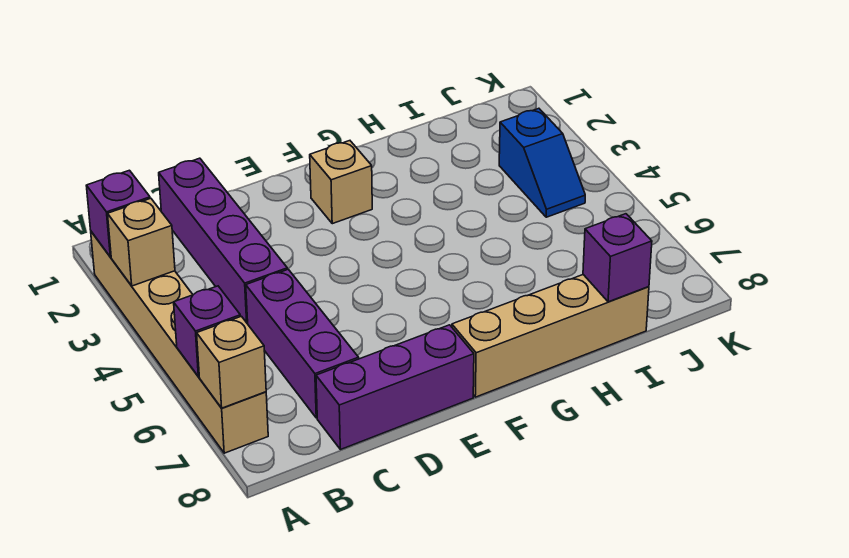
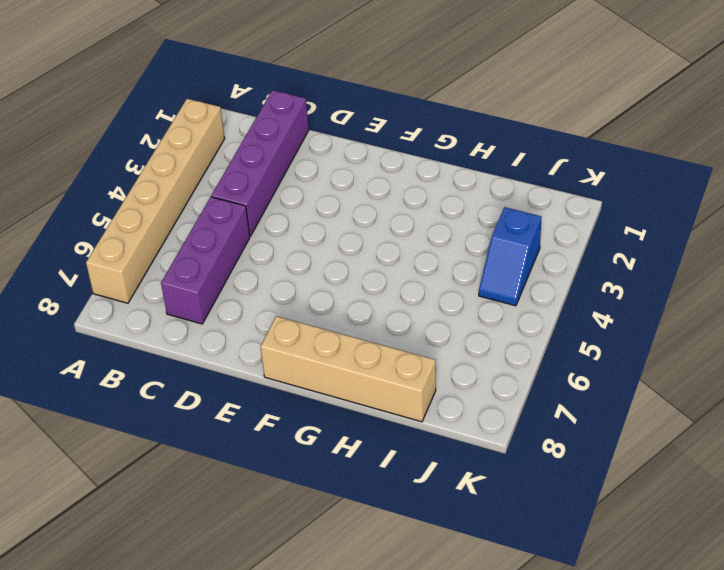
none -> purple brick C8:E8 level 1
none -> tan brick F2 level 1
none -> purple brick A2 level 2

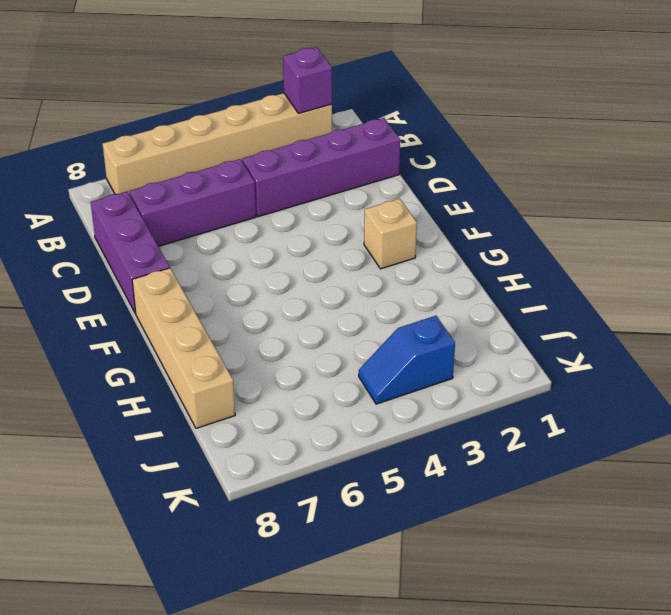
none -> tan brick A3 level 2
none -> purple brick A6 level 2
none -> tan brick A7 level 2

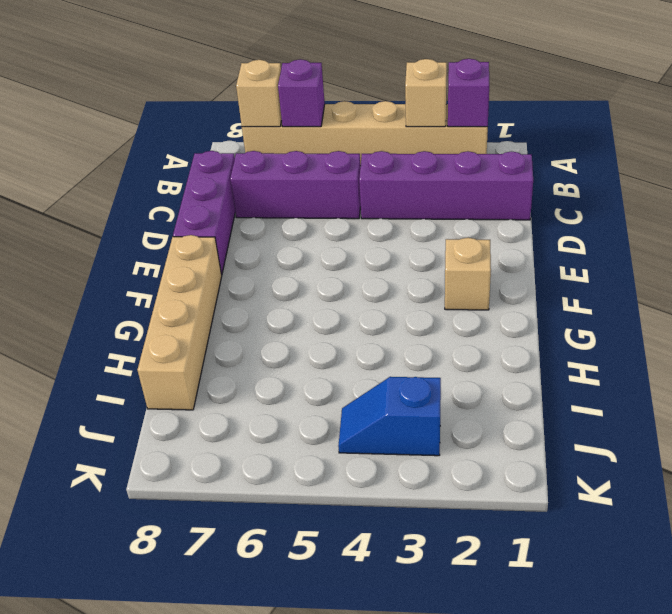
none -> purple brick I8 level 2

